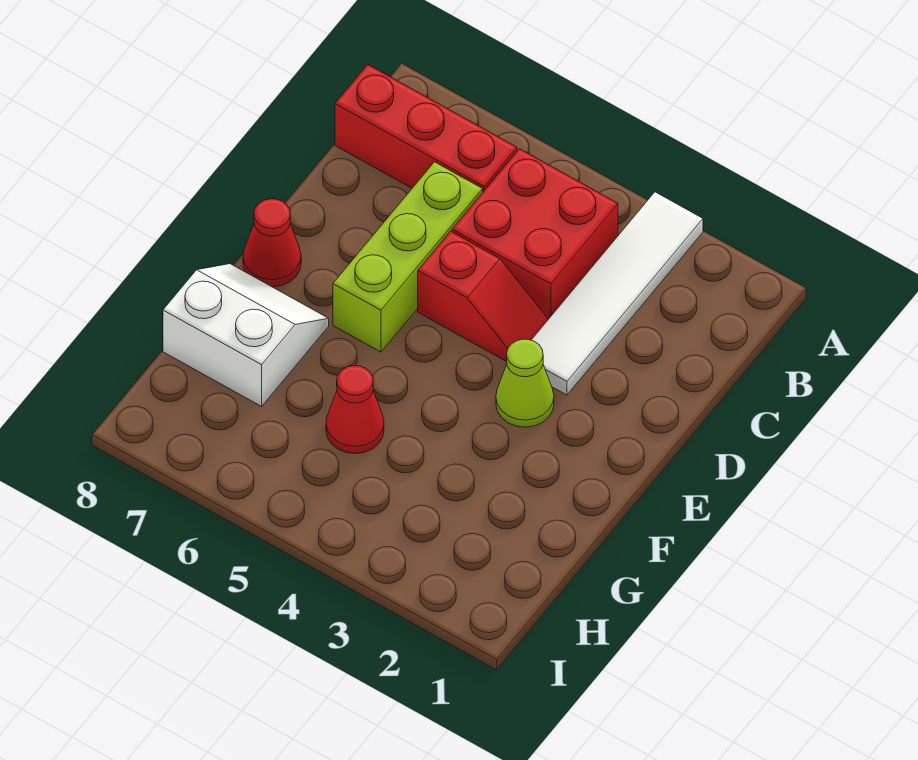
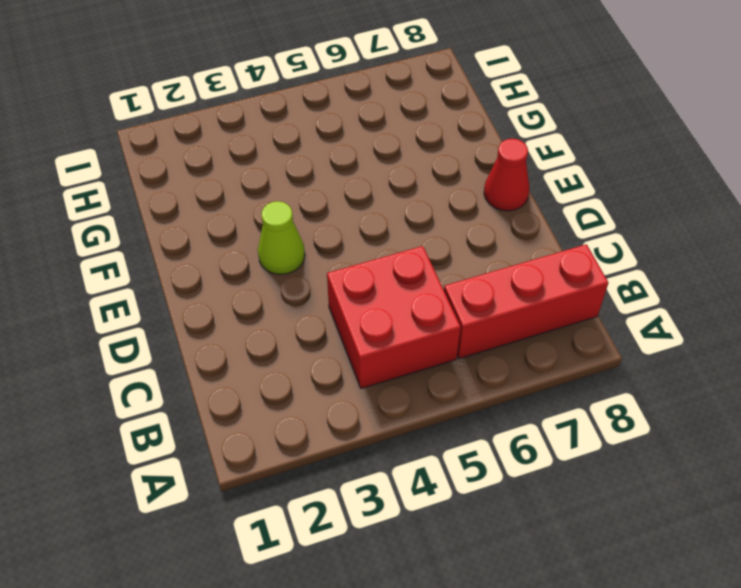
none -> white tile A3:D3 level 1
none -> lime brick C6:E6 level 1

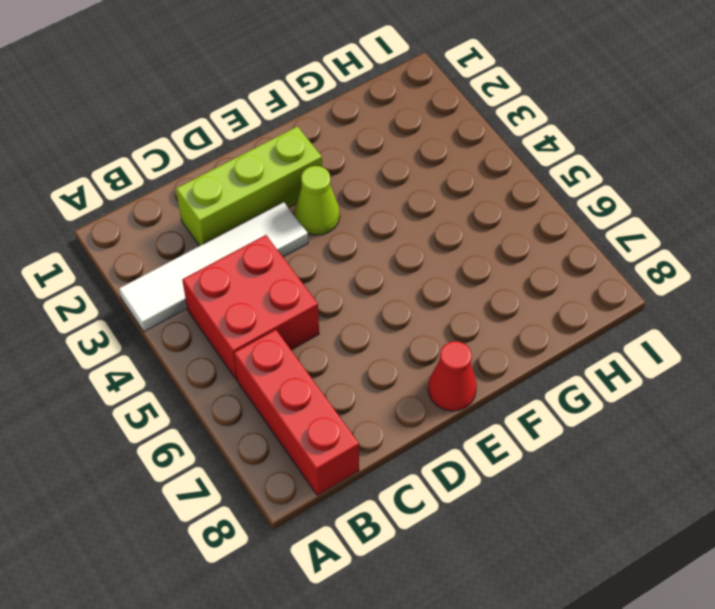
lime brick C2:E2 level 1 -> lime brick C6:E6 level 1
none -> red slope D4:D5 level 1 top 5
none -> white slope F7:G8 level 1 top G

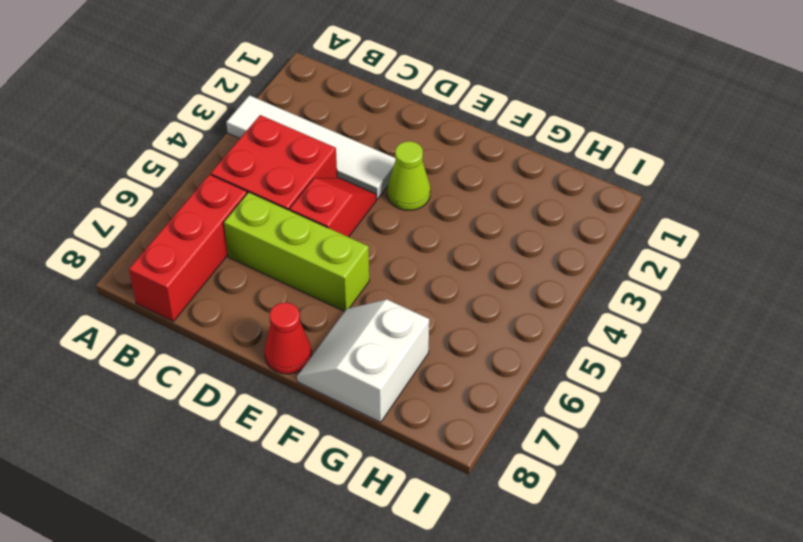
none -> red cone G5 level 1

